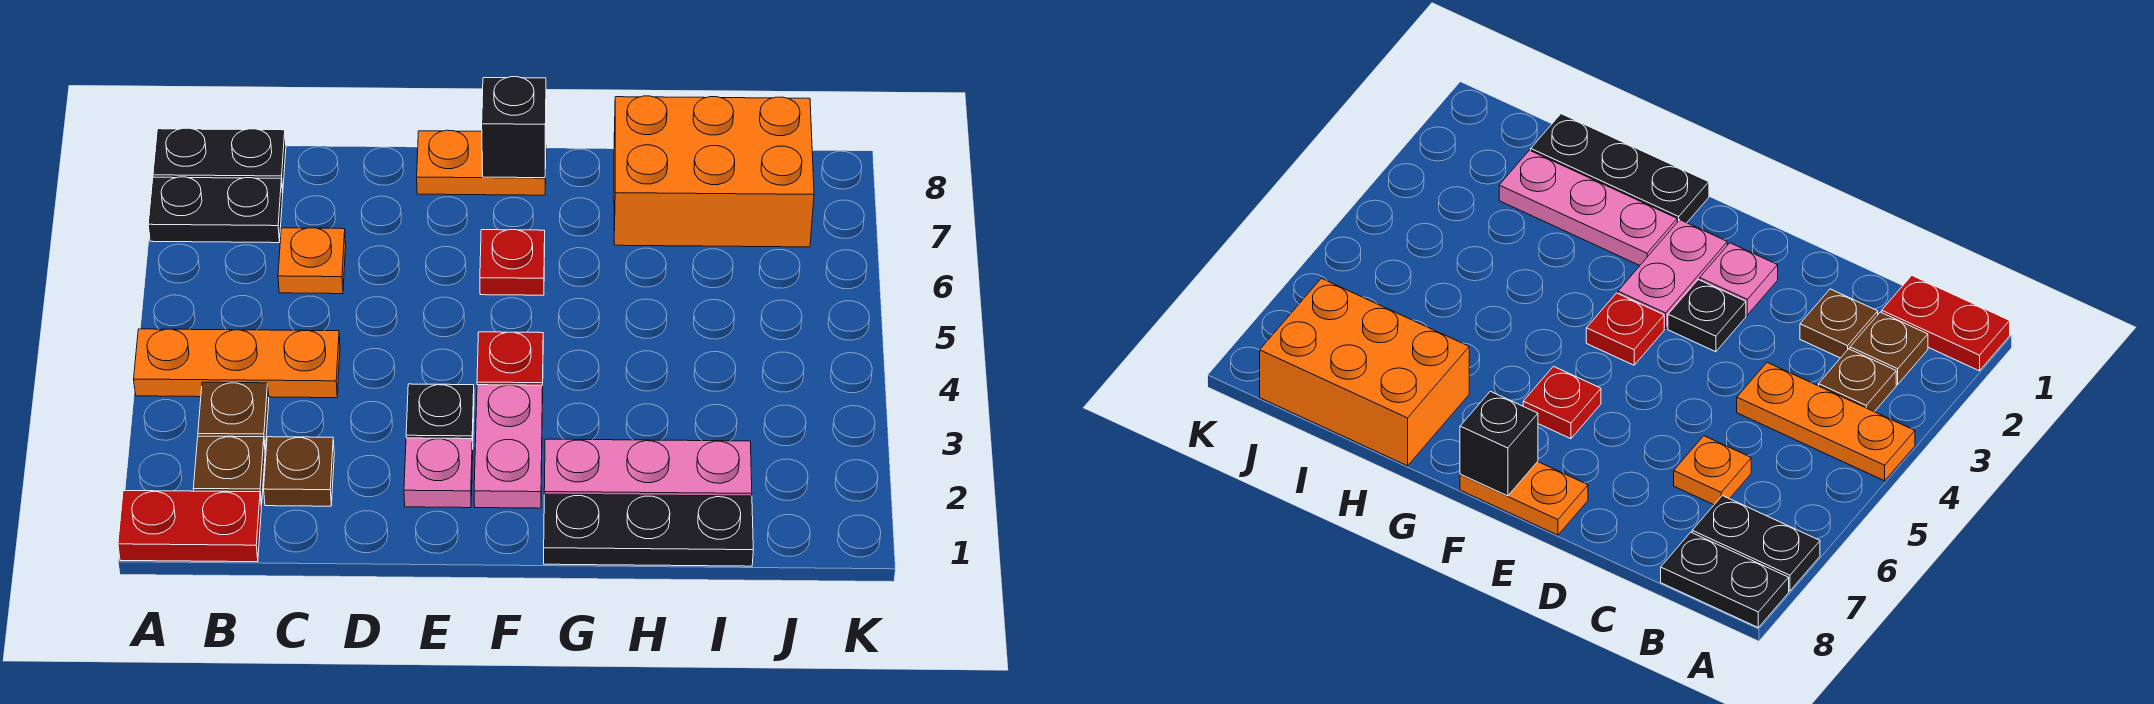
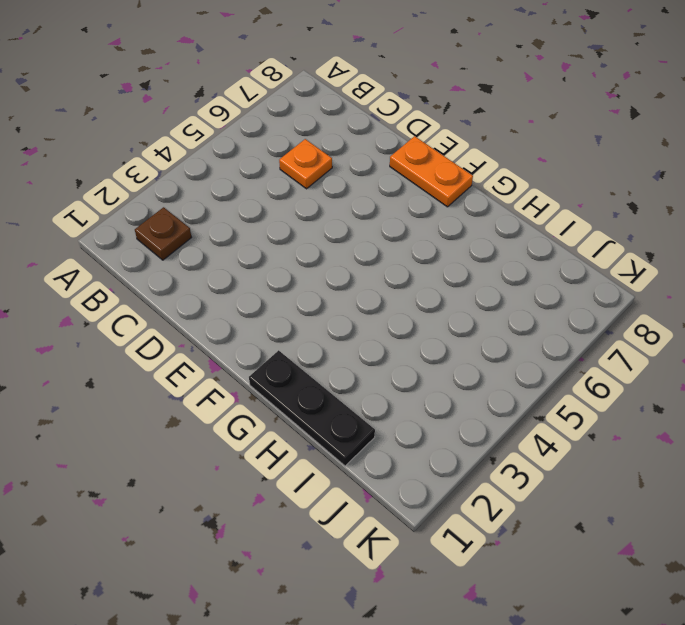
none -> red plate A1:B1 level 1
none -> orange plate A4:C4 level 1
none -> black plate A7:B7 level 1

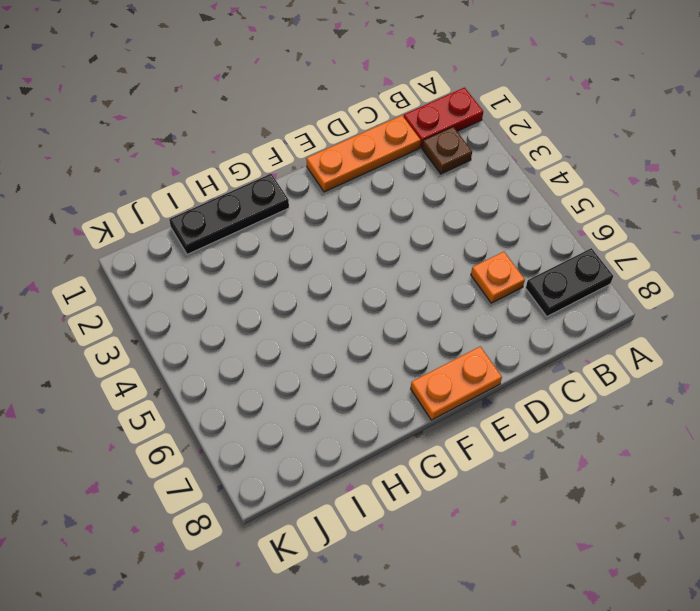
orange plate C1:E1 level 1 -> orange plate A4:C4 level 1
none -> black plate A8:B8 level 1
none -> brown plate B3 level 1
none -> brown plate C2 level 1

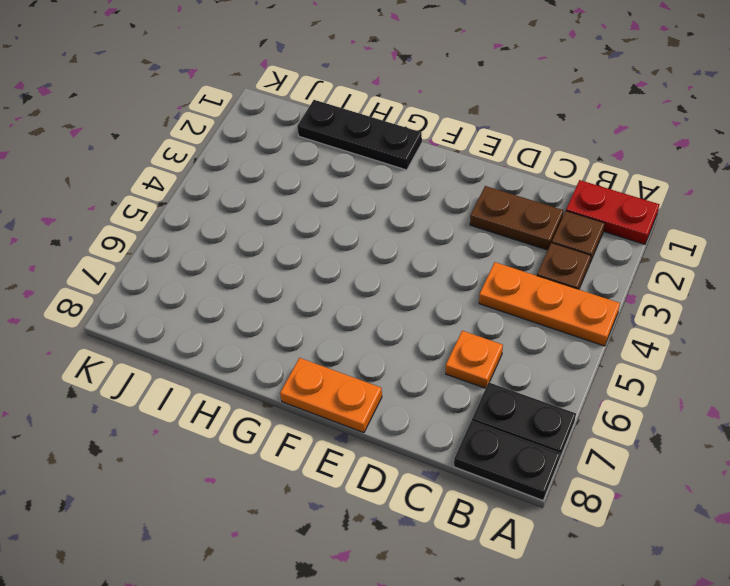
brown plate C2:D2 level 1 -> brown plate C2 level 1
none -> pink plate E2 level 1
none -> black plate E3 level 1
none -> pink plate F2:F3 level 1

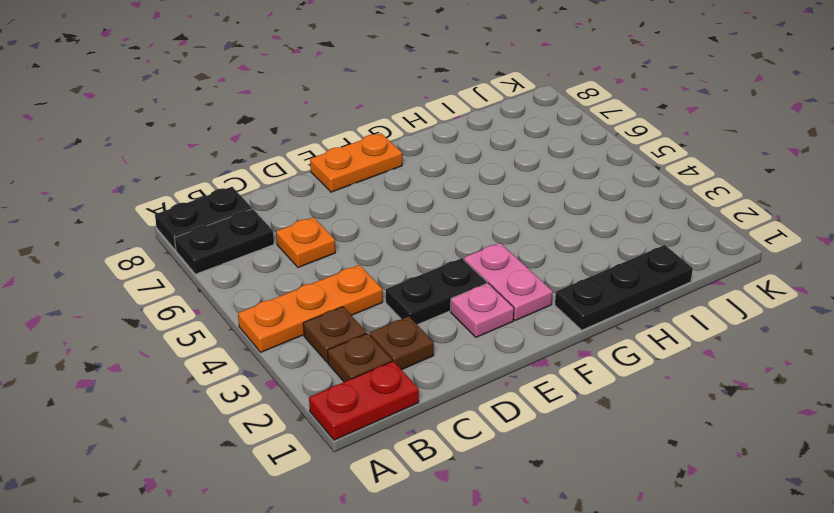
black plate D3:E3 level 1 -> black plate E3 level 1
none -> red plate F4 level 1
none -> red plate F6 level 1
none -> pink plate G2:I2 level 1

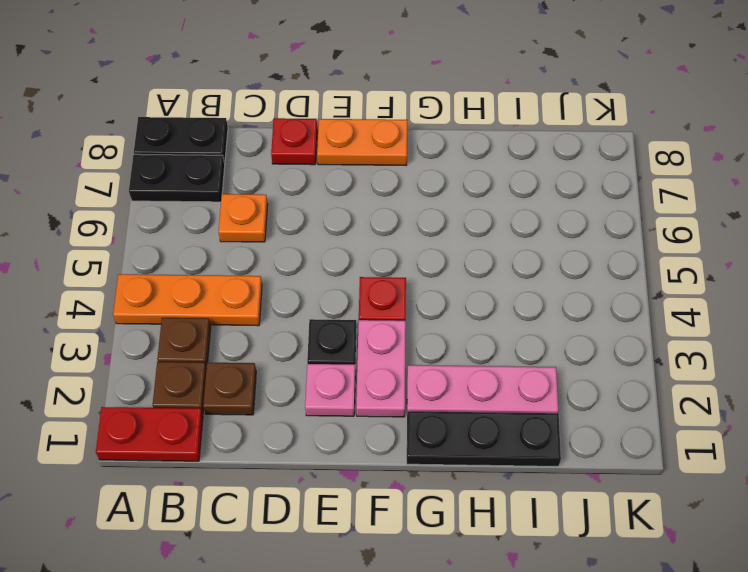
red plate D8 level 1 -> red plate F6 level 1
none -> orange brick H7:J8 level 1
none -> black brick F8 level 2

